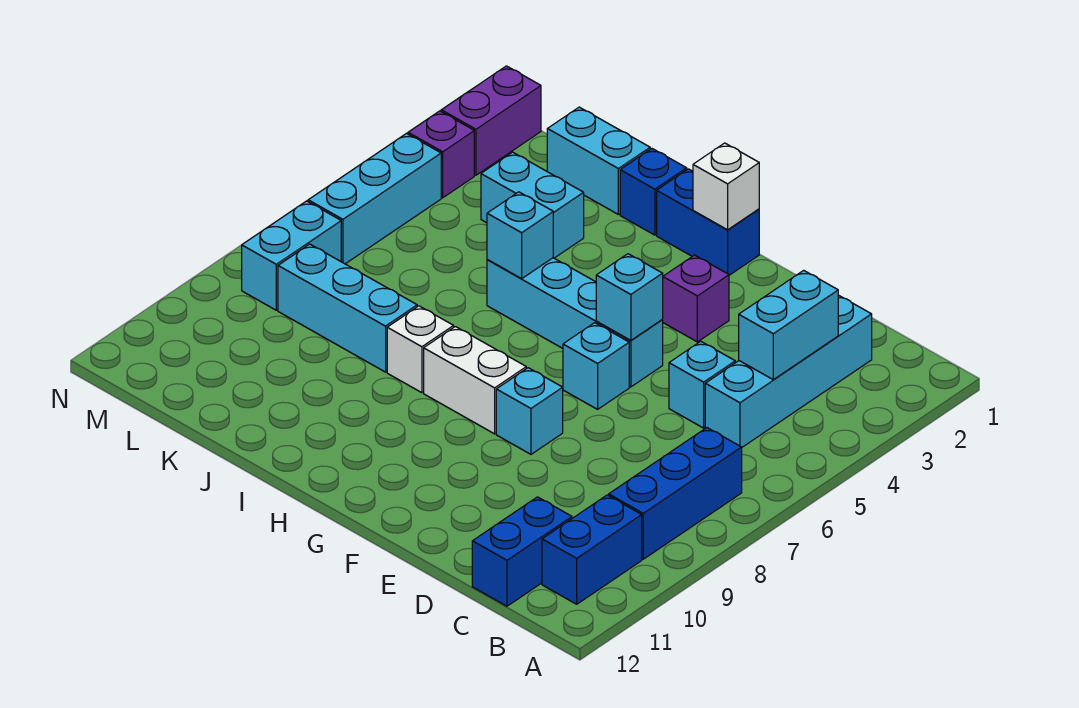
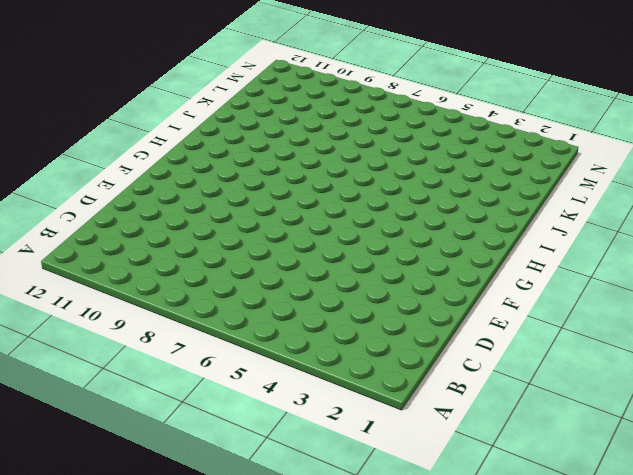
none -> blue brick B7:B9 level 1
none -> blue brick B10:B11 level 1
none -> cyan brick C2:C5 level 1

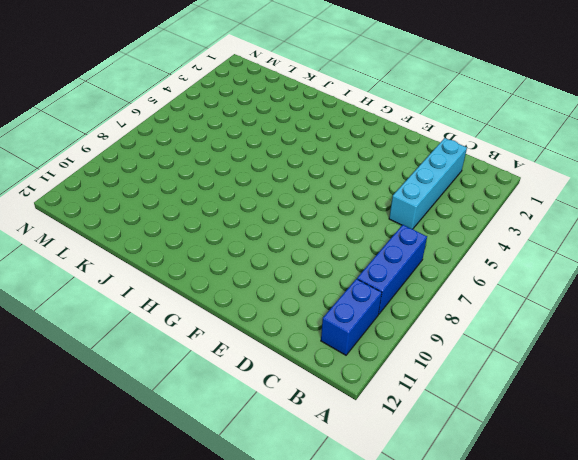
none -> blue brick C11:C12 level 1
none -> cyan brick D5 level 1
none -> purple brick F3 level 1

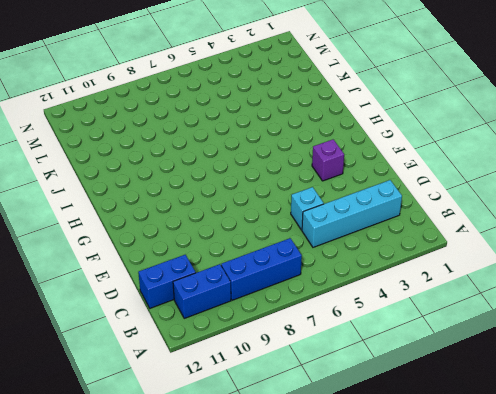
none -> cyan brick F5:I5 level 1
none -> cyan brick F6 level 1
none -> cyan brick F8 level 1

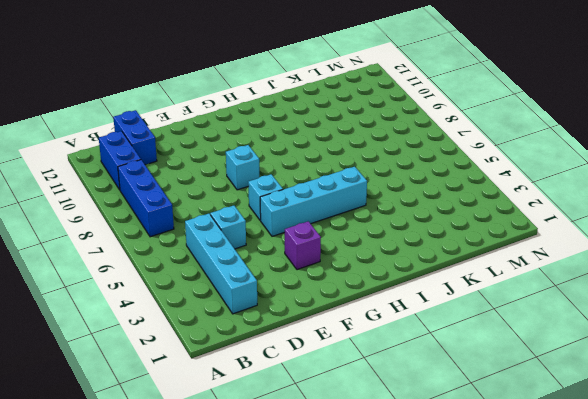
none -> blue brick G1:H1 level 1
none -> white brick G8:H8 level 1
none -> blue brick I1 level 1

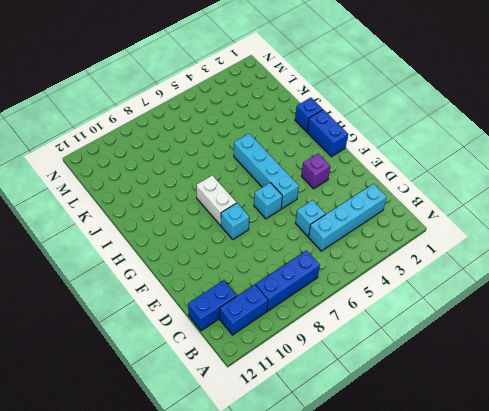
none -> white brick I8 level 1
none -> cyan brick J1:K1 level 1
none -> cyan brick J3:K3 level 1

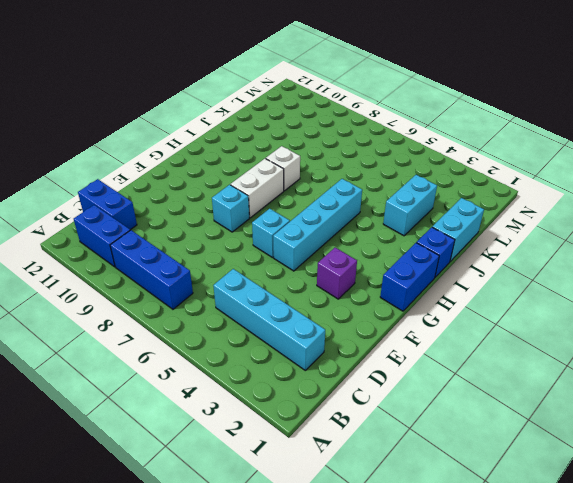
none -> cyan brick D5 level 1
none -> cyan brick J8:L8 level 1
none -> purple brick M1:M2 level 1

